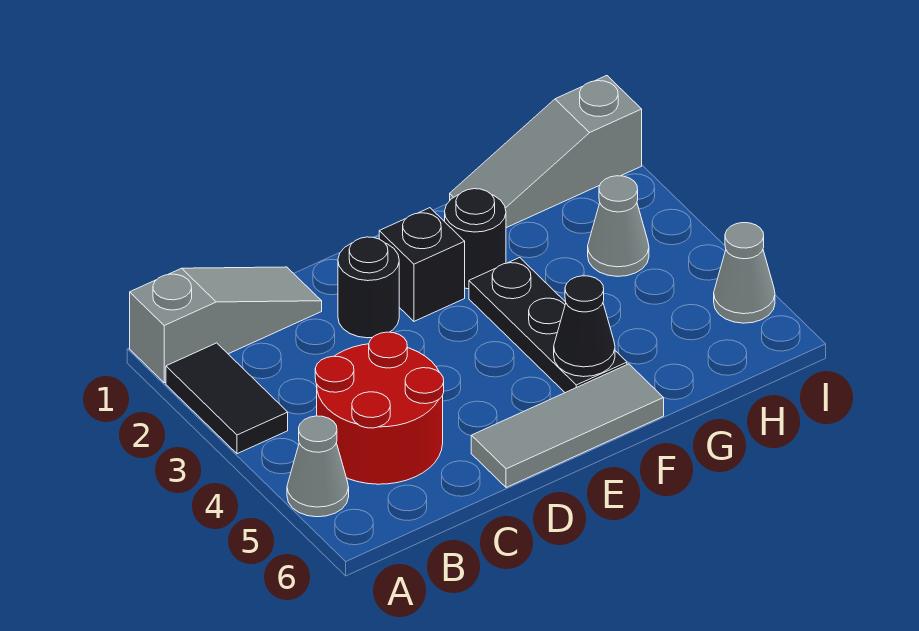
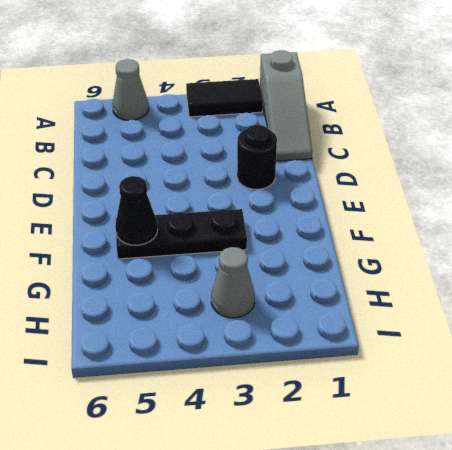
none -> red round brick B4:C5 level 1
none -> grey tile D6:F6 level 1
none -> black brick E2 level 1

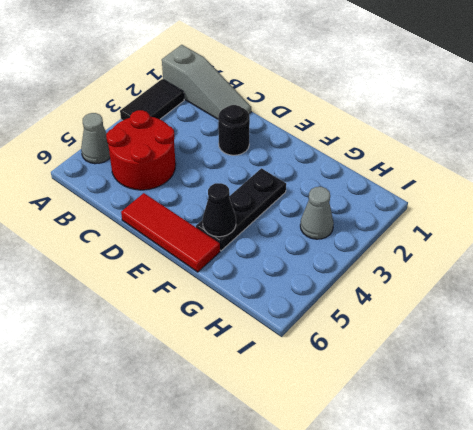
red tile D6:F6 level 1 -> grey tile D6:F6 level 1
none -> black brick E2 level 1
none -> black round brick F2 level 1
none -> grey slope G1:I1 level 1 top I

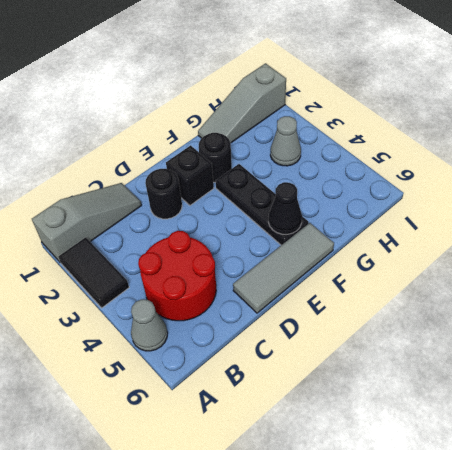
none -> grey cone I5 level 1

